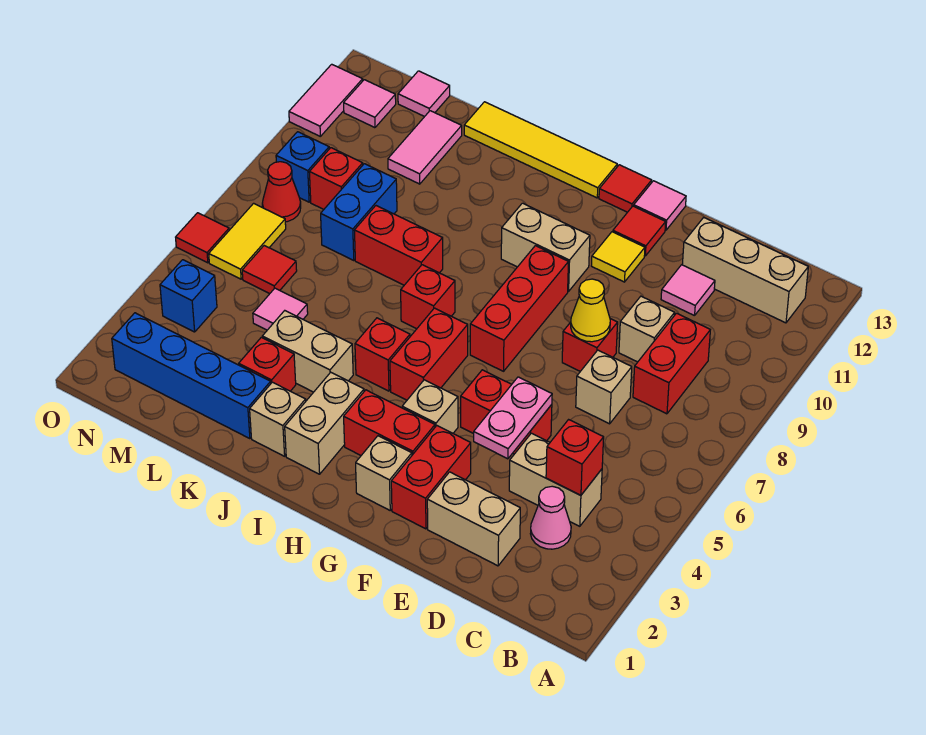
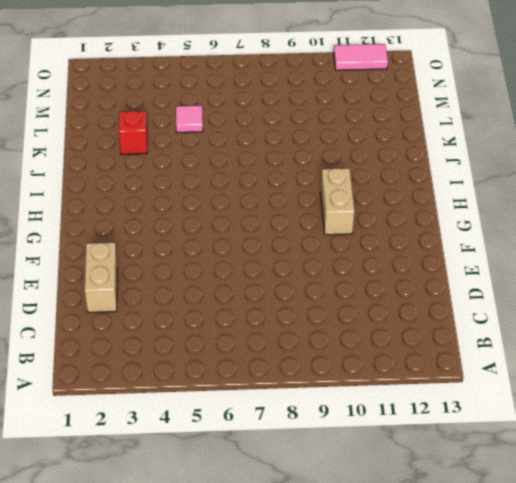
none -> tan brick B12:D12 level 1
none -> pink cone C3 level 1
none -> tan brick C4:D4 level 1
none -> red brick C8:C9 level 1

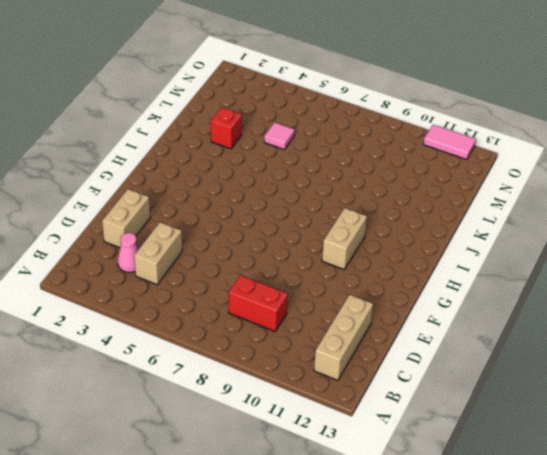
none -> tan brick D7 level 1
none -> tan brick D9 level 1
none -> pink tile D11 level 1
none -> red brick E5:F5 level 1

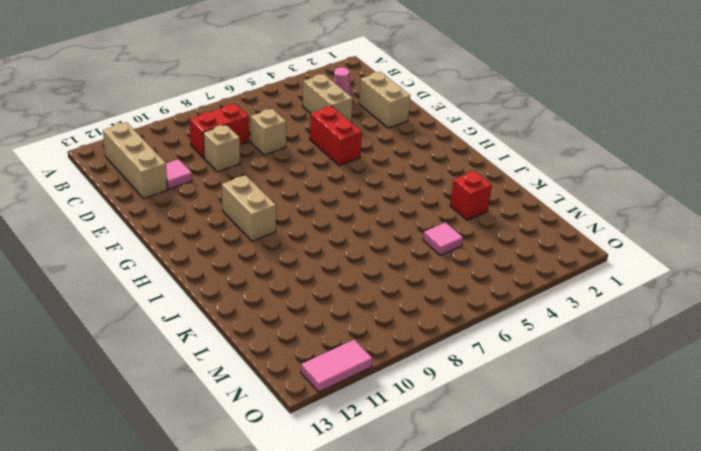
none -> red brick E8 level 1
none -> red brick F2:F3 level 1
none -> yellow tile F11 level 1
none -> red tile F12 level 1

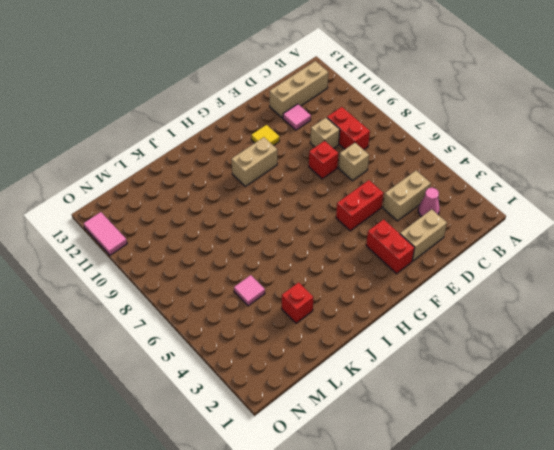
none -> red tile F12 level 1
none -> pink tile F13 level 1
none -> tan brick G2 level 1
none -> red brick G3:H3 level 1

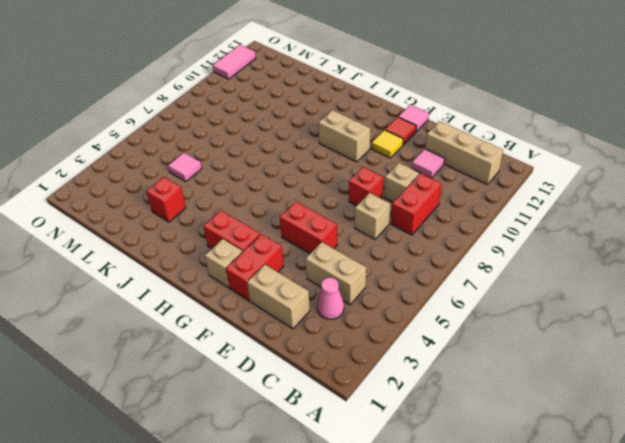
none -> tan brick G4 level 1
none -> red brick G7:G9 level 1
none -> red tile G13 level 1
none -> red brick H5:H6 level 1

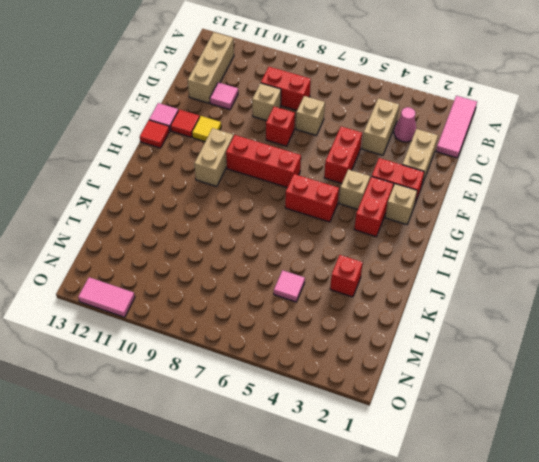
pink tile A1:C1 level 1 -> none
none -> yellow tile H13:K13 level 1
none -> tan brick I2:I3 level 1
none -> red brick I5 level 1
none -> red brick I7 level 1

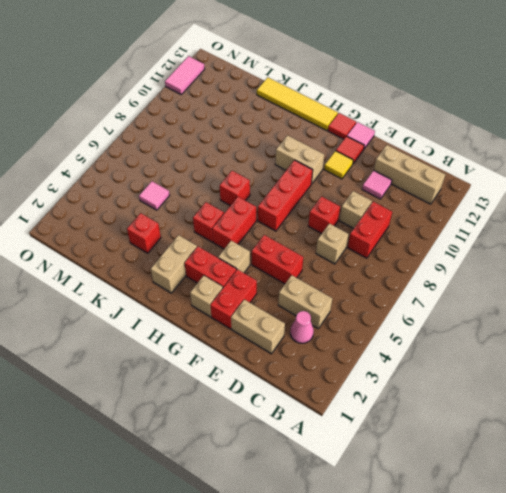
none -> tan brick J2 level 1
none -> tan brick J4:K4 level 1
none -> red brick J8:K8 level 1
none -> blue brick K2:N2 level 1

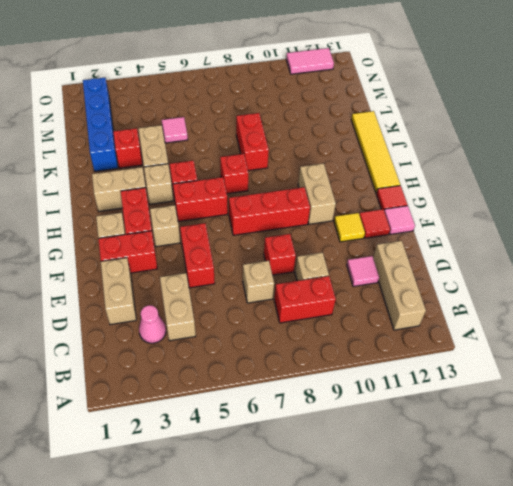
tan brick I4 level 1 -> tan brick J2 level 1
none -> blue brick L8:L9 level 1
none -> pink tile L11:L12 level 1
none -> red tile M6 level 1
none -> red brick M9 level 1

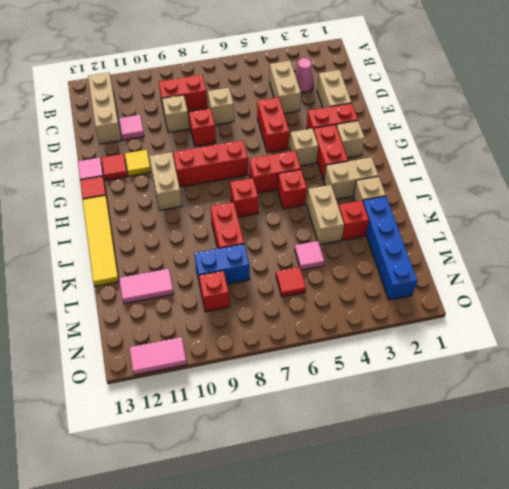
none -> pink tile M13 level 1
none -> blue brick N4 level 1
none -> yellow tile N6:N7 level 1
none -> red cone N8 level 1

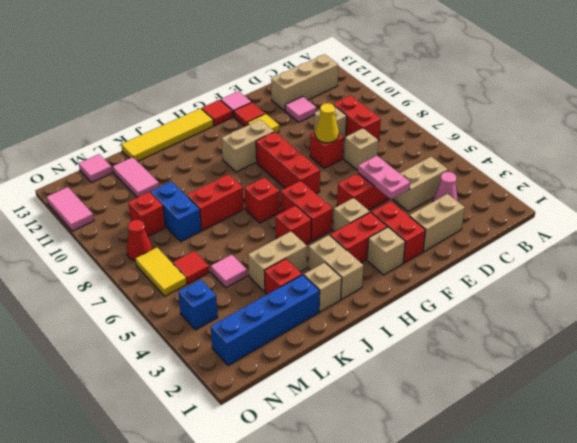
none -> blue brick N9 level 1
none -> pink tile N12 level 1
none -> red tile O6 level 1
none -> red brick C4 level 2

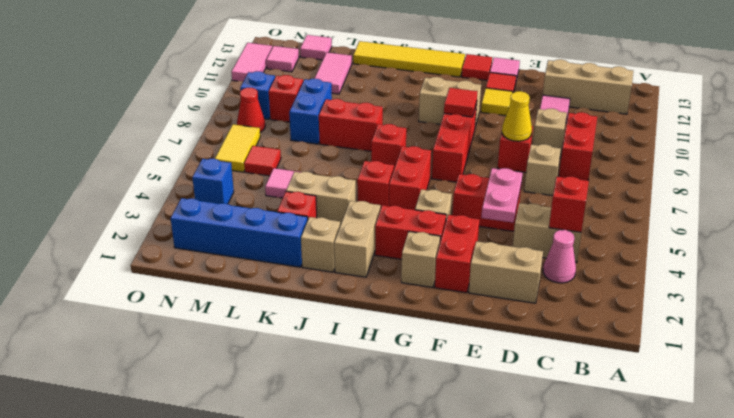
red tile G9 level 2 -> red tile O6 level 1

